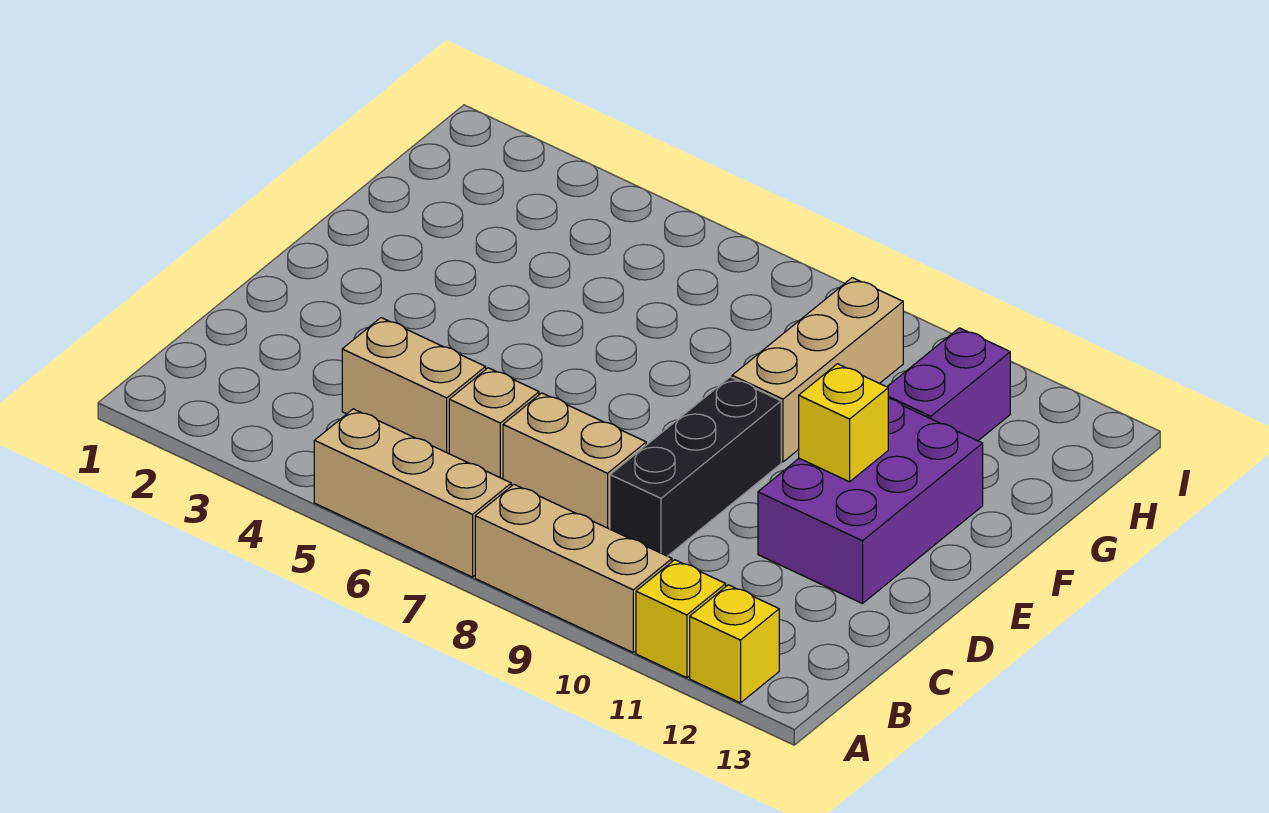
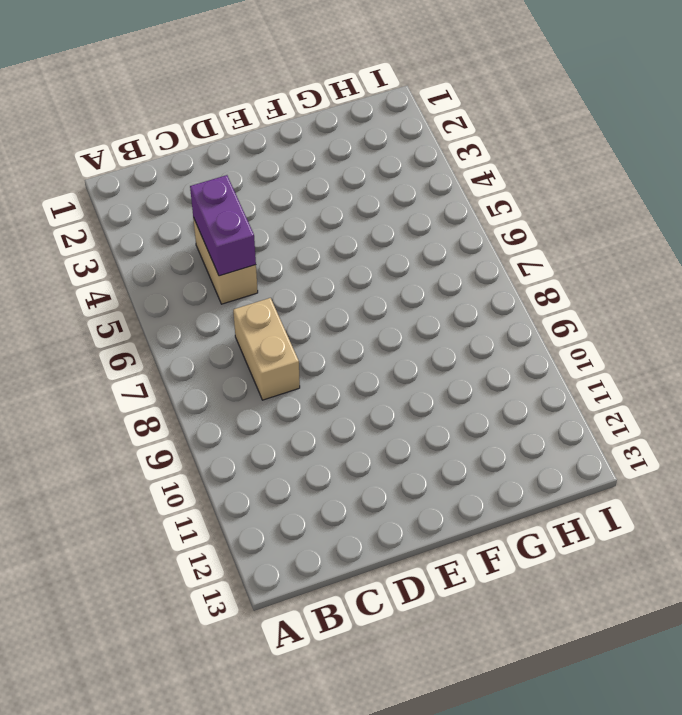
purple brick C4:C5 level 2 -> purple brick G11:H11 level 1
none -> tan brick A5:A7 level 1
none -> tan brick A8:A10 level 1
none -> yellow brick A11 level 1

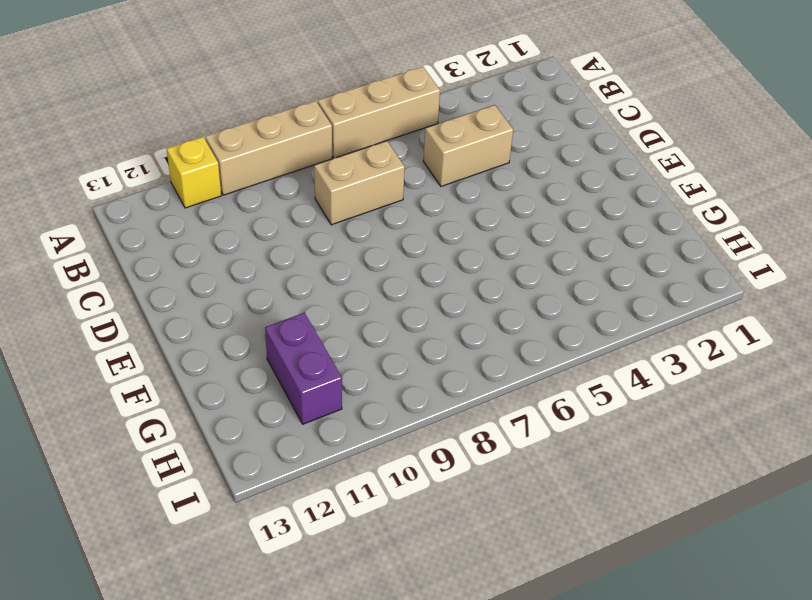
none -> yellow brick A12 level 1
none -> tan brick C6 level 1
none -> black brick C9:E9 level 1

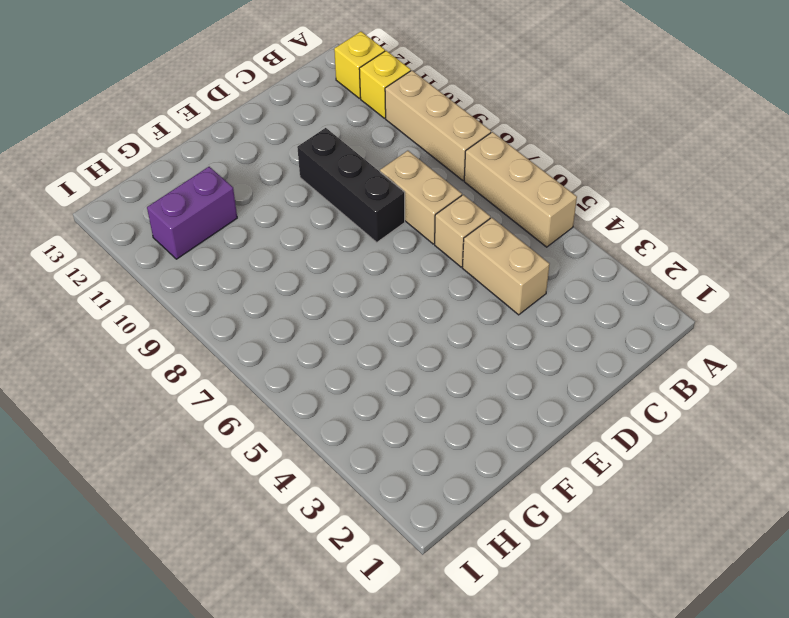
black brick D8:D10 level 1 -> black brick C9:E9 level 1
none -> purple brick D11:F12 level 1
none -> tan brick F9:H9 level 1
none -> yellow brick E11 level 2

